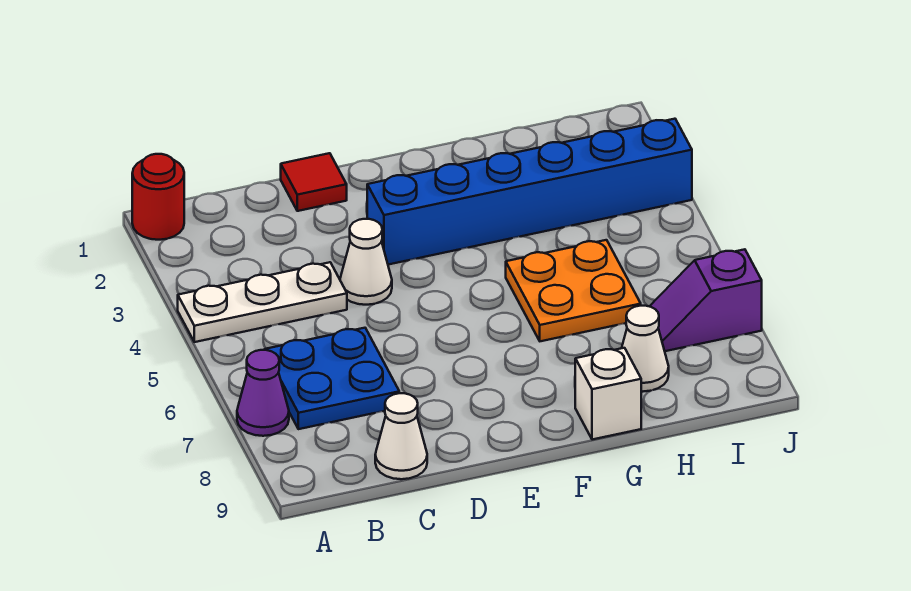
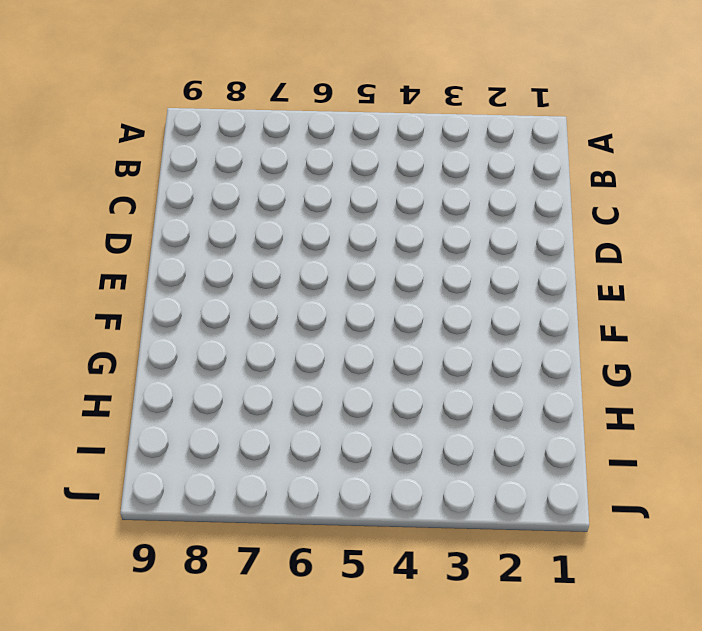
none -> red round brick A1 level 1
none -> white plate A4:C4 level 1
none -> purple cone A7 level 1

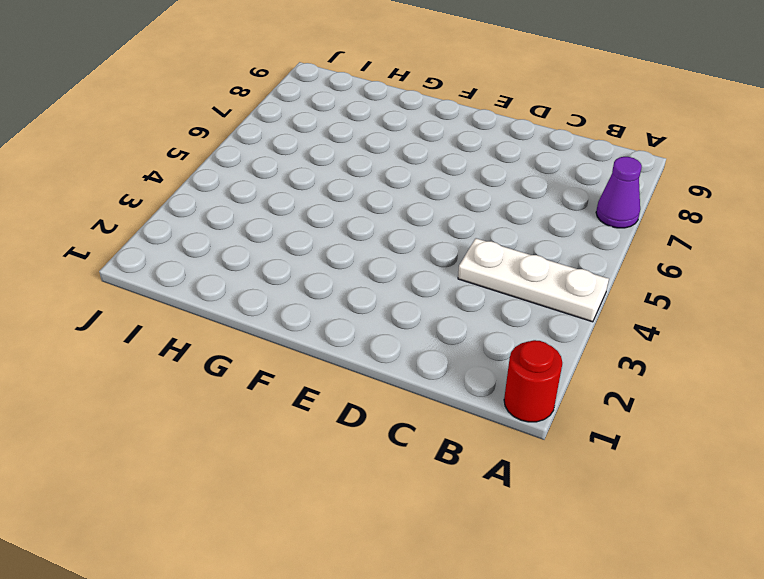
none -> blue plate B6:C7 level 1
none -> white cone C9 level 1
none -> red tile D1 level 1

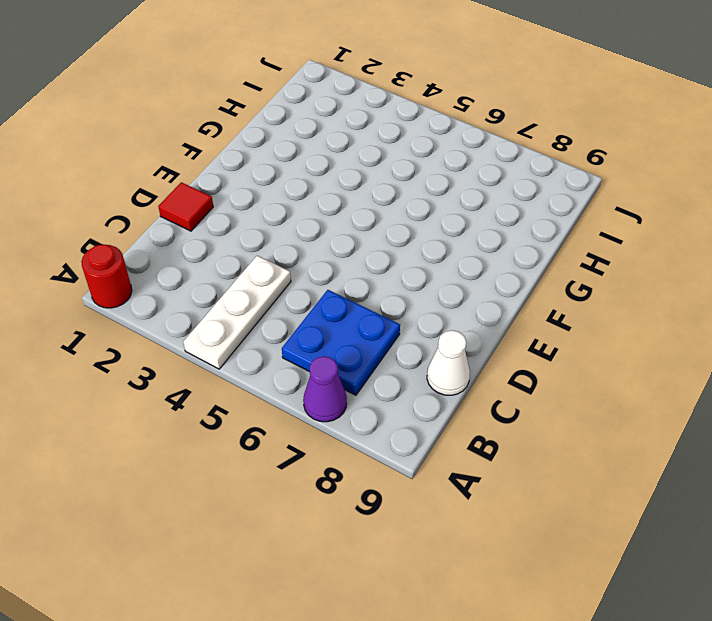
none -> white cone D4 level 1
none -> blue brick E3:J3 level 1
none -> orange plate G5:H6 level 1

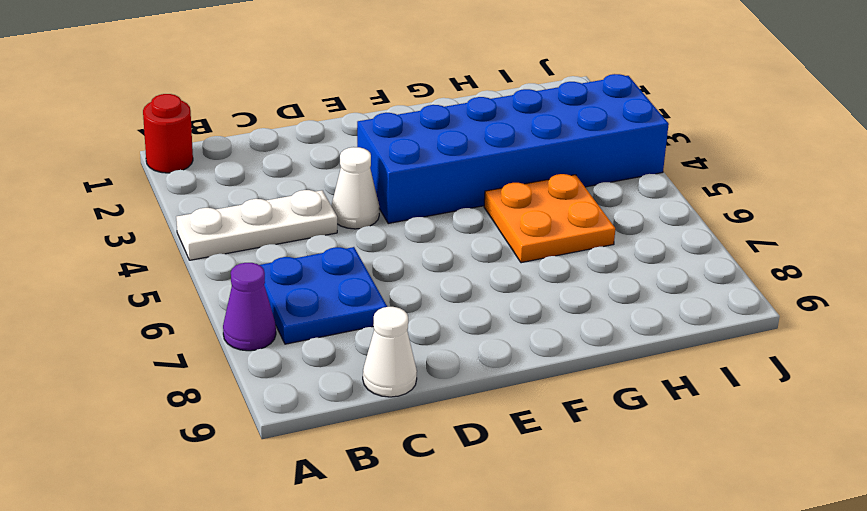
blue brick E3:J4 level 1 -> blue brick E3:J3 level 1
none -> red tile D1 level 1
none -> white brick G9 level 1
none -> white cone H8 level 1

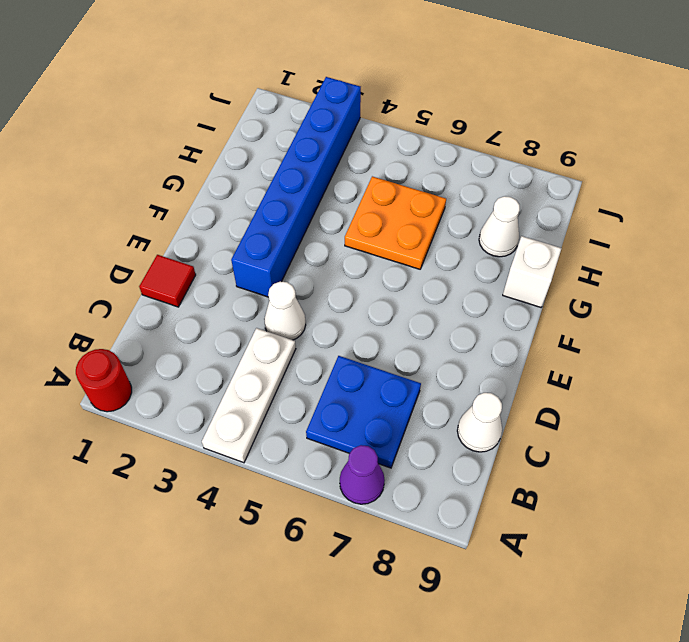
none -> purple slope I7:J7 level 1 top J

